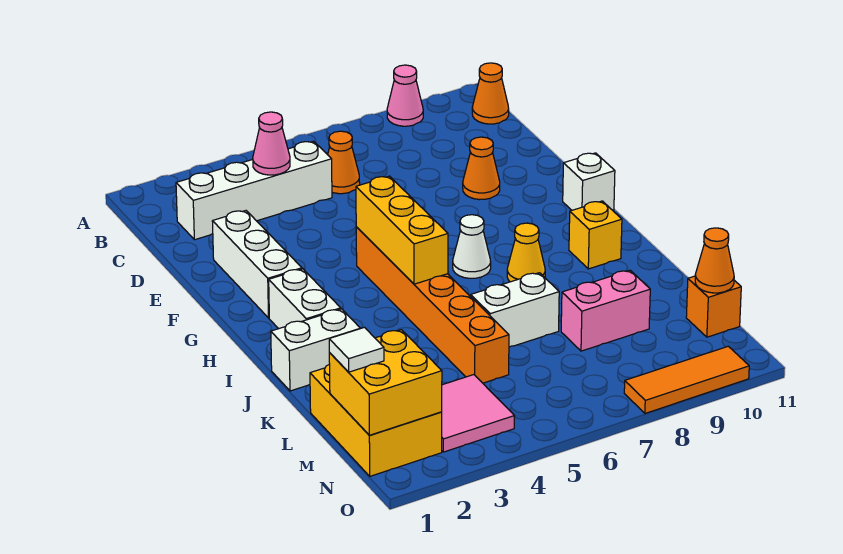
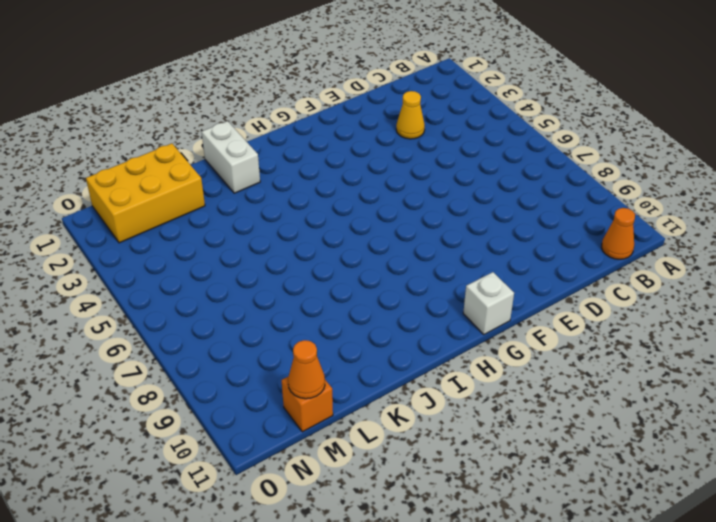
yellow cone D3 level 1 -> yellow cone I8 level 1
none -> pink cone A9 level 1
none -> white brick C2:C5 level 1
none -> orange cone C6 level 1

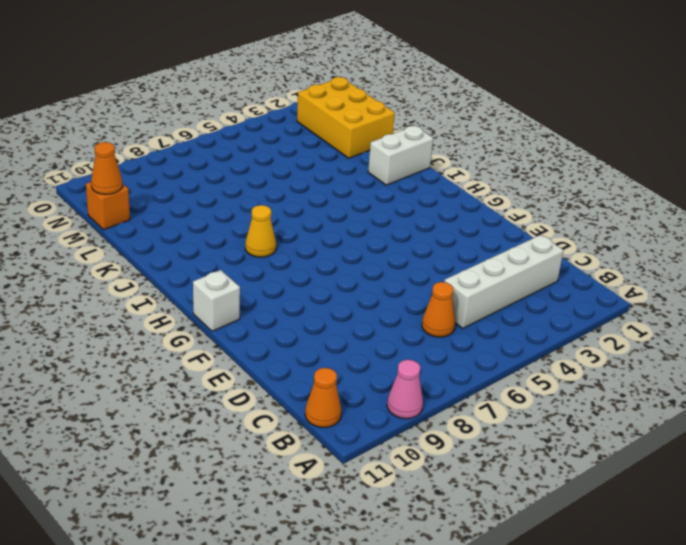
none -> white brick E2:G2 level 1
none -> orange cone E9 level 1
none -> orange brick G5:L5 level 1

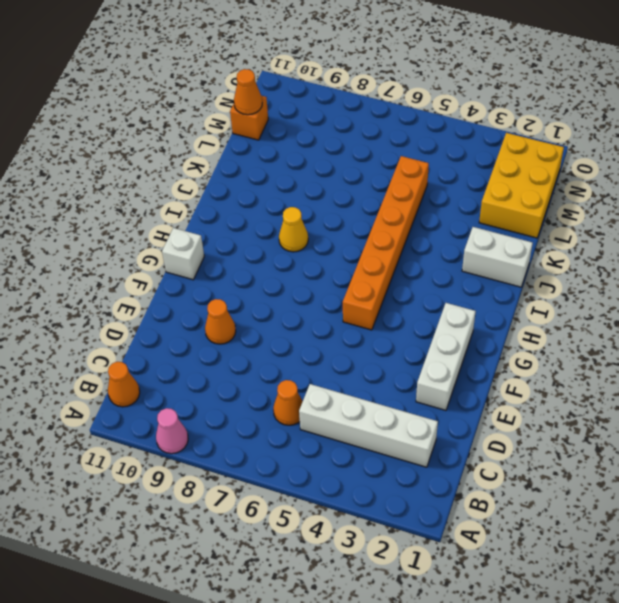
none -> white brick H2:I2 level 1
none -> white cone H7 level 1
none -> yellow brick I10 level 1

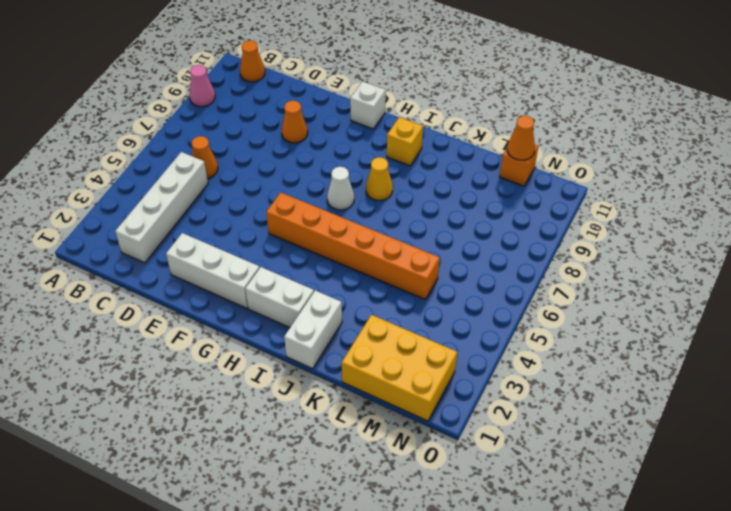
none -> white brick K6:K7 level 1
none -> pink brick L8:L9 level 1
none -> pink tile M3:N4 level 1

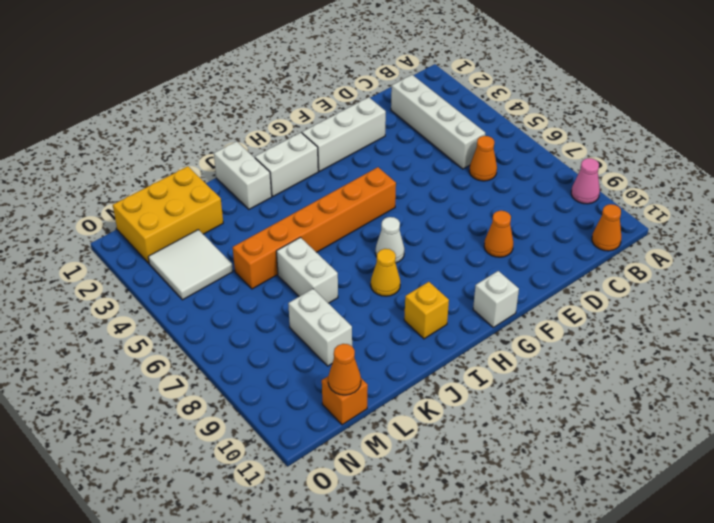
white brick L8:L9 level 1 -> pink brick L8:L9 level 1
white tile M3:N4 level 1 -> pink tile M3:N4 level 1
none -> orange tile O8:O10 level 1
none -> pink cone C4 level 2
none -> yellow brick G5:I5 level 2

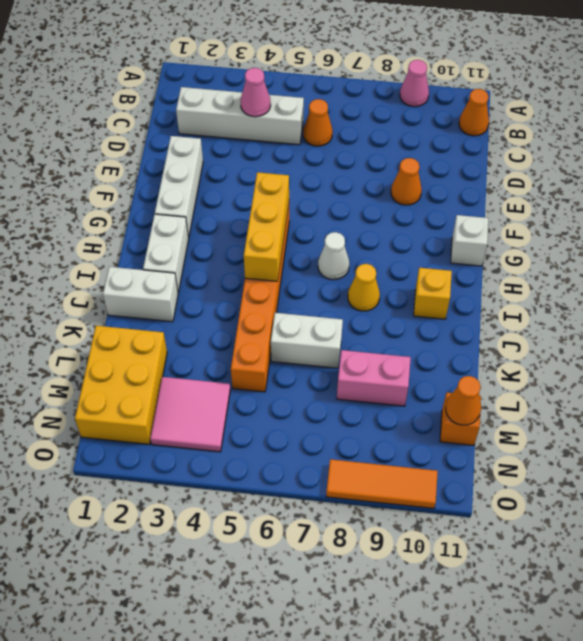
none -> yellow brick M1:N2 level 2
none -> white tile M1 level 3

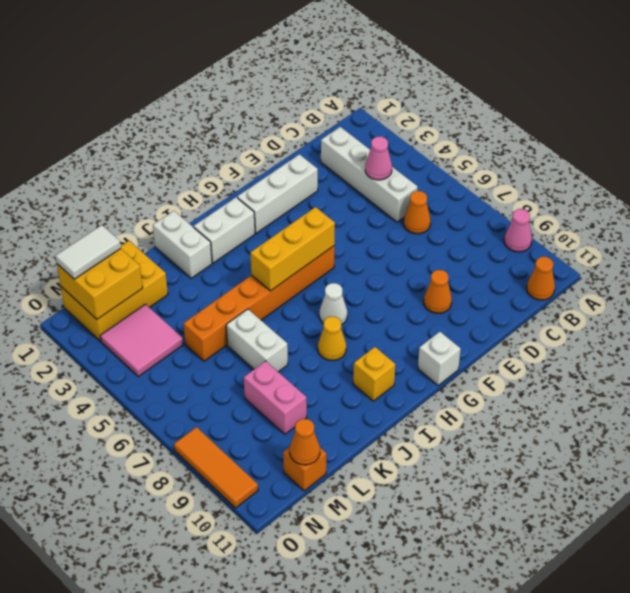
white tile M1:N1 level 3 -> white tile M1 level 3

